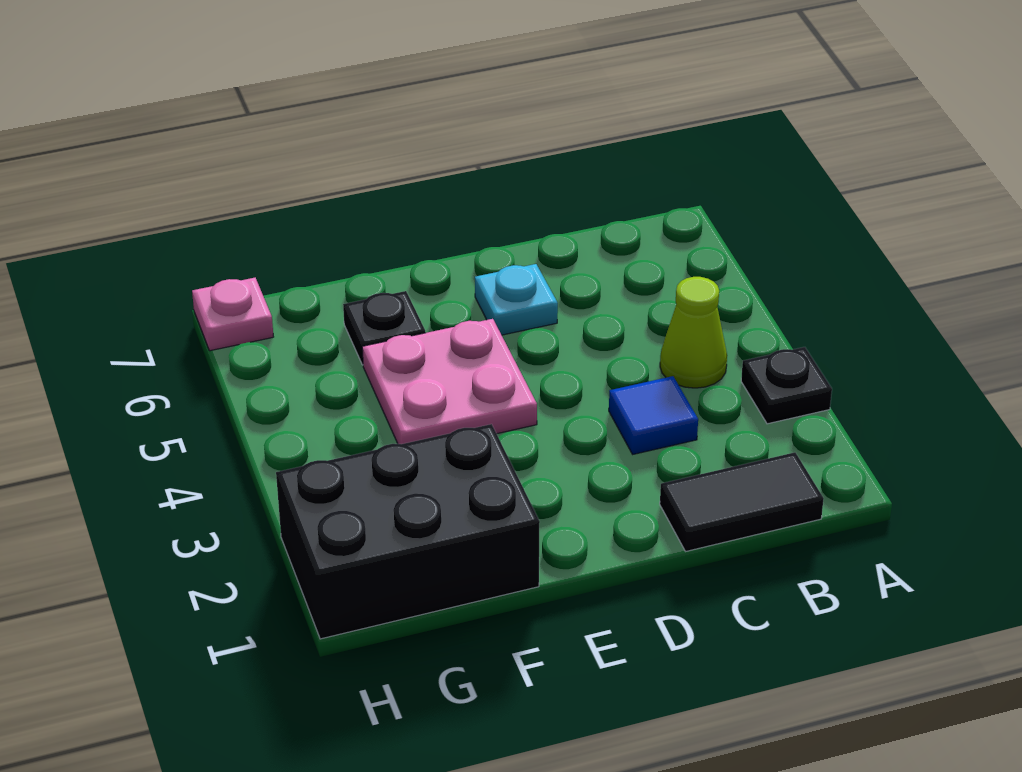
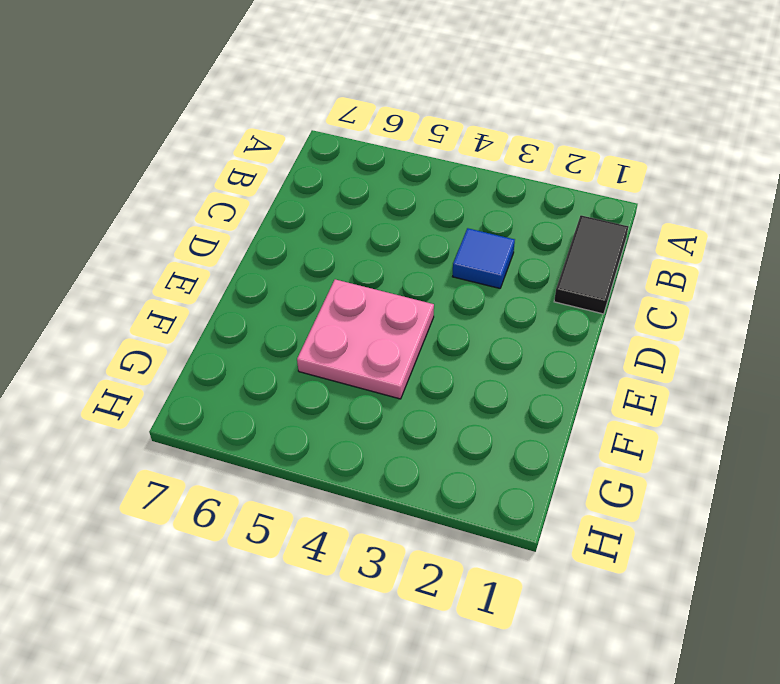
none -> black plate A3 level 1
none -> lime cone B4 level 1

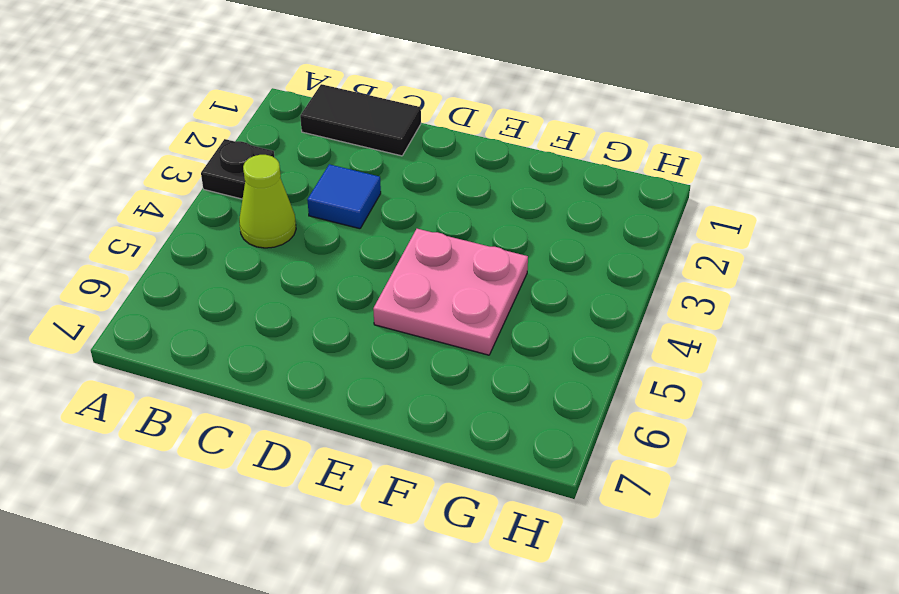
none -> cyan plate D6 level 1
none -> black brick F1:H2 level 1

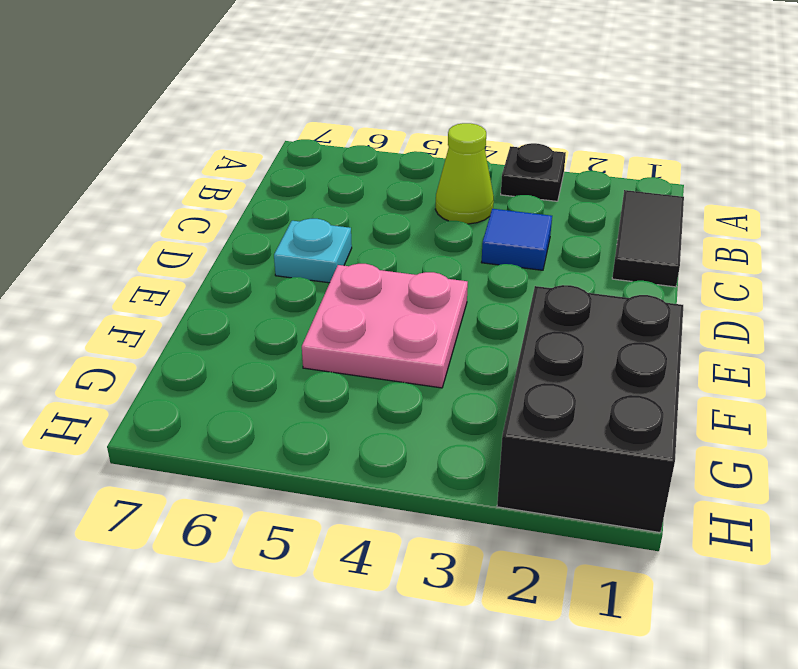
none -> black plate F6 level 1
none -> pink plate H7 level 1

